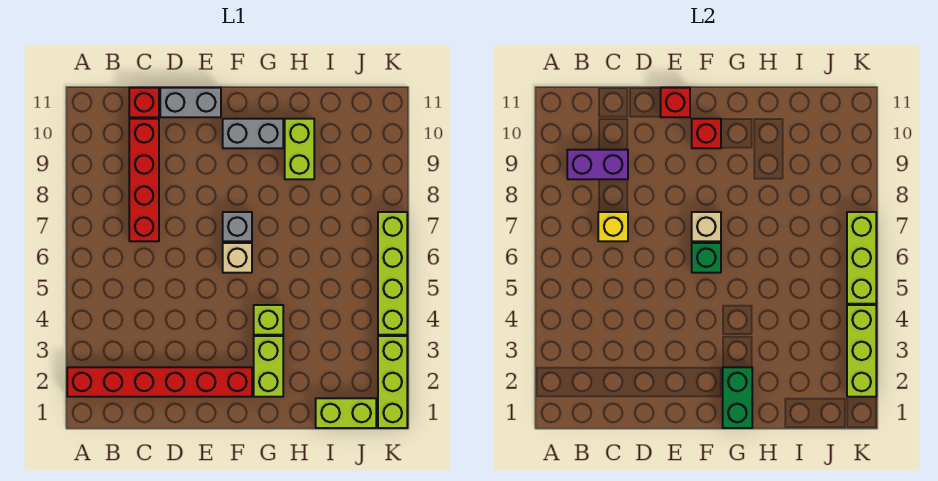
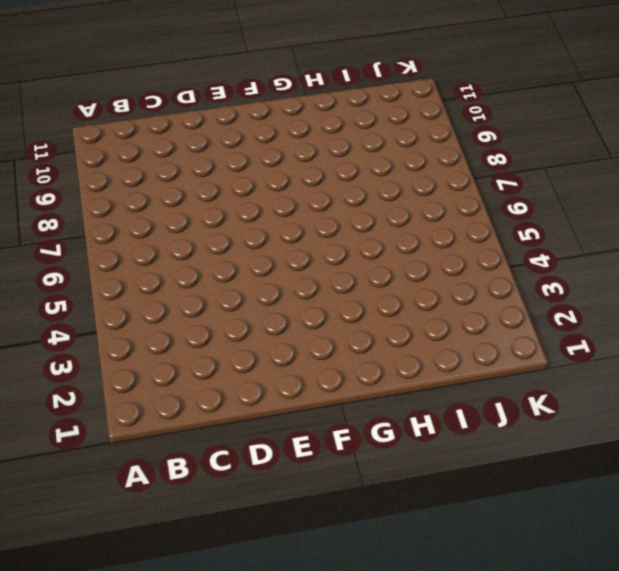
none -> red brick A2:F2 level 1
none -> red brick C7:C10 level 1
none -> red brick C11 level 1

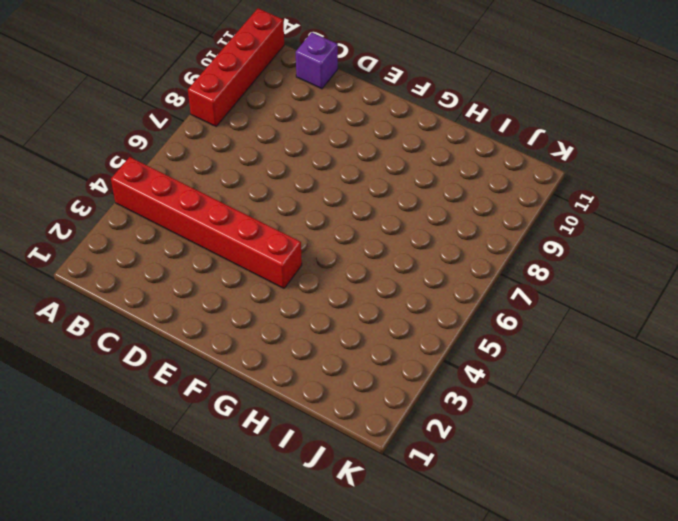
red brick A4:F4 level 1 -> red brick A2:F2 level 1
red brick A8:A11 level 1 -> red brick C7:C10 level 1
purple brick C11 level 1 -> red brick C11 level 1
none -> grey brick D11:E11 level 1
none -> tan brick F6 level 1
none -> grey brick F7 level 1

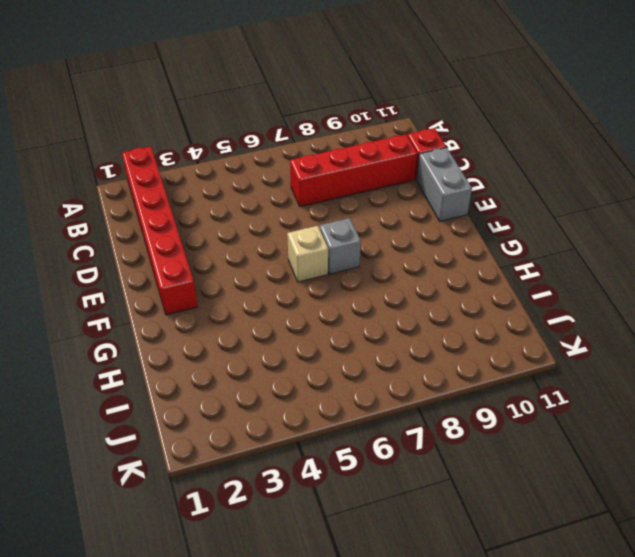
none -> grey brick F10:G10 level 1
none -> lime brick G2:G3 level 1
none -> lime brick G4 level 1

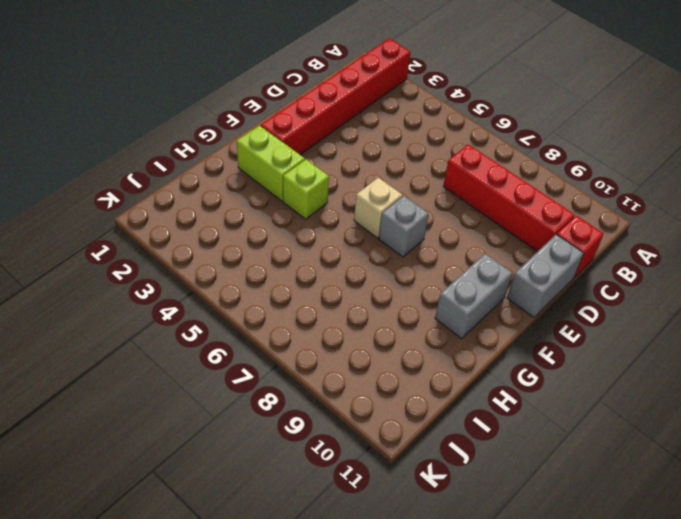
none -> lime brick H9:H10 level 1
none -> lime brick I1:J1 level 1
none -> lime brick K1:K3 level 1

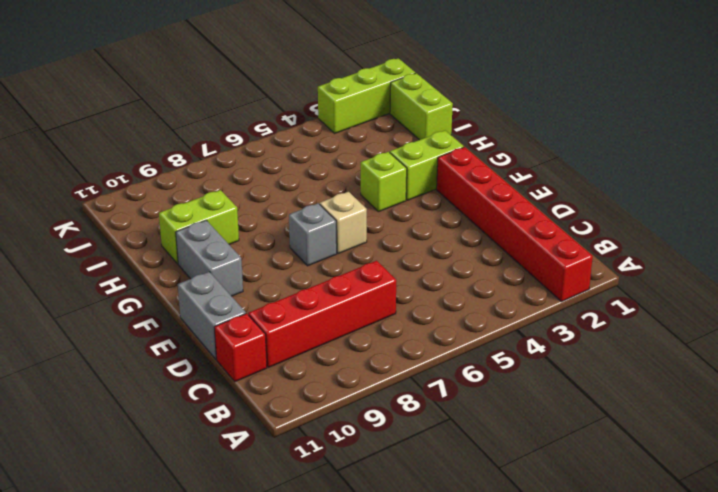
none -> lime brick K4:K7 level 1
none -> purple brick B9:C9 level 2
none -> yellow brick C7 level 2

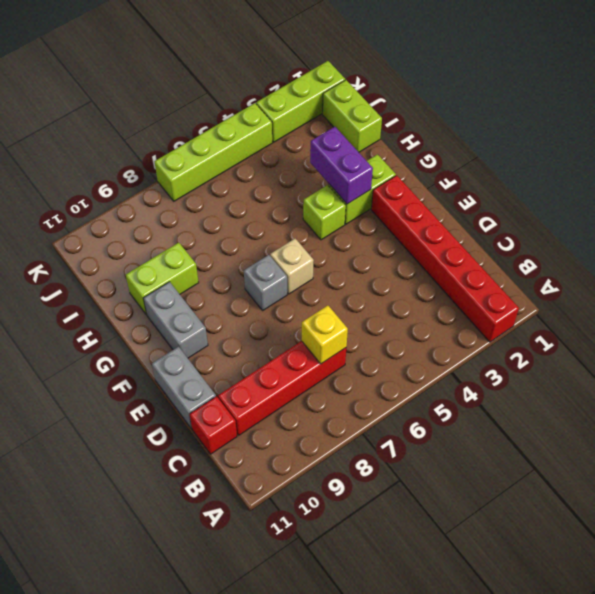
purple brick G3:H3 level 2 -> purple brick B9:C9 level 2
none -> red brick E11 level 2
none -> green brick F6 level 2
none -> tan brick F7 level 2

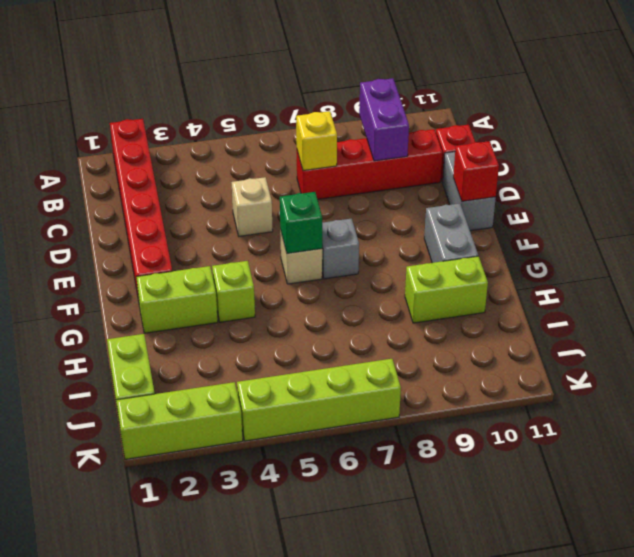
tan brick D5 level 1 -> tan brick F7 level 2
none -> red brick F10 level 2
none -> green brick G1:G2 level 2
none -> lime brick K2:K4 level 2

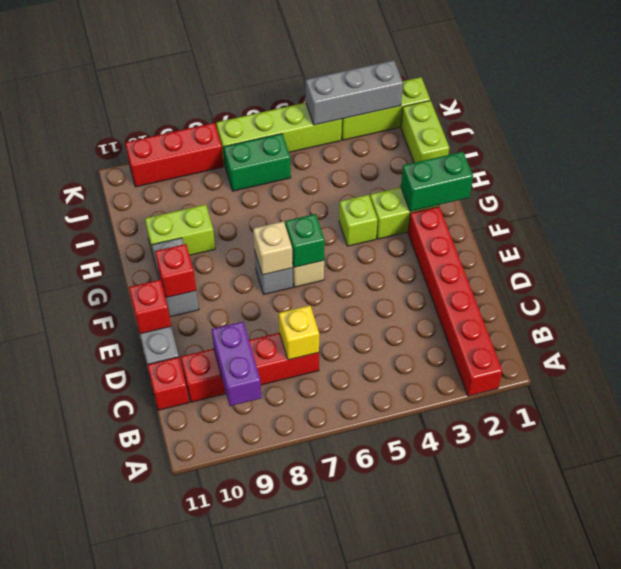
green brick J6:J7 level 1 -> none
grey brick K2:K4 level 2 -> lime brick K2:K4 level 2
red brick K8:K10 level 1 -> none
none -> lime brick K5:K7 level 2

